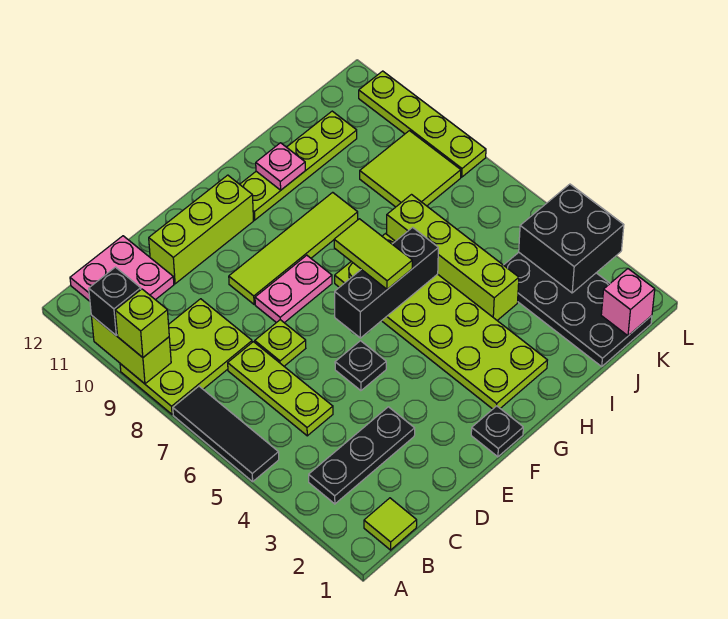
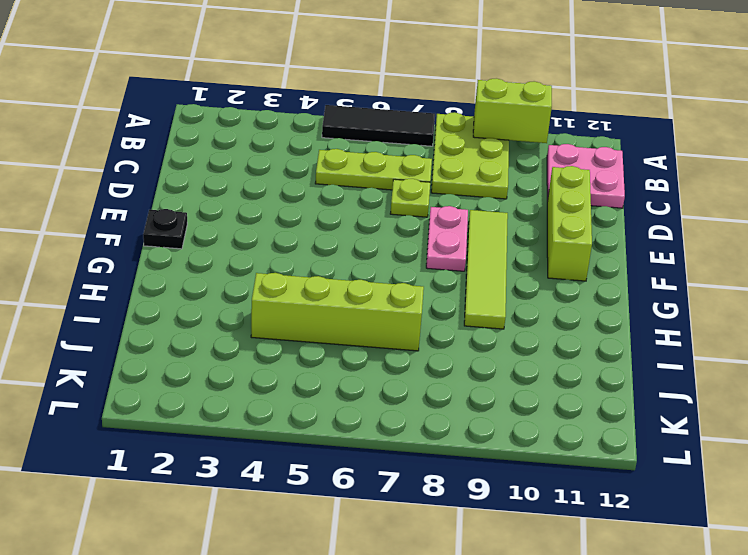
none -> lime tile B1 level 1
none -> black plate B3:D3 level 1
none -> black plate E5 level 1

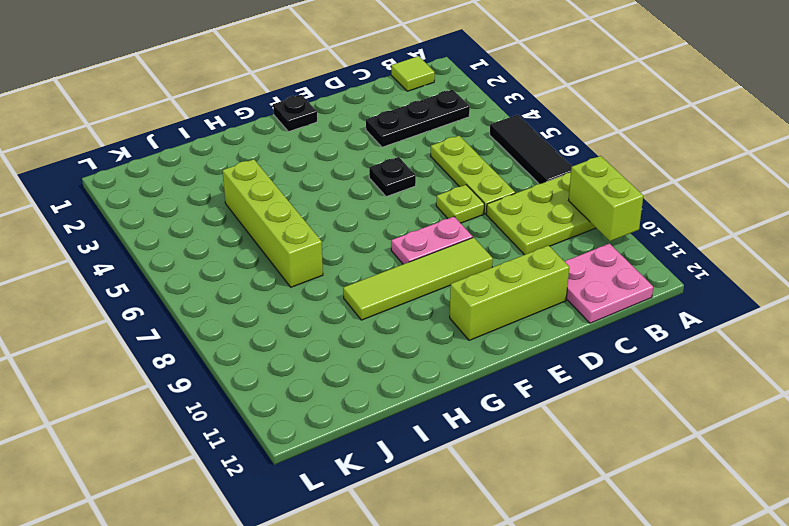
none -> lime plate G2:H7 level 1
none -> lime plate G11:J11 level 1
none -> black plate J1:K4 level 1

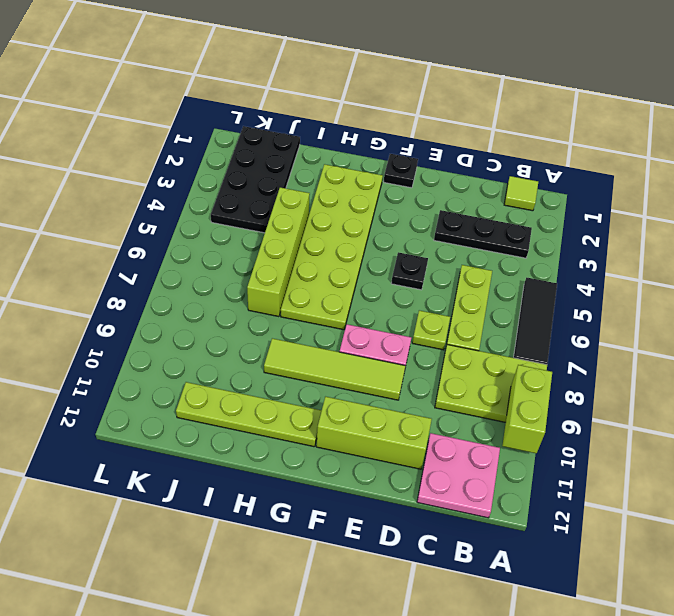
none -> lime tile J8:K9 level 1
none -> lime plate L8:L11 level 1
none -> black brick F6:H6 level 2

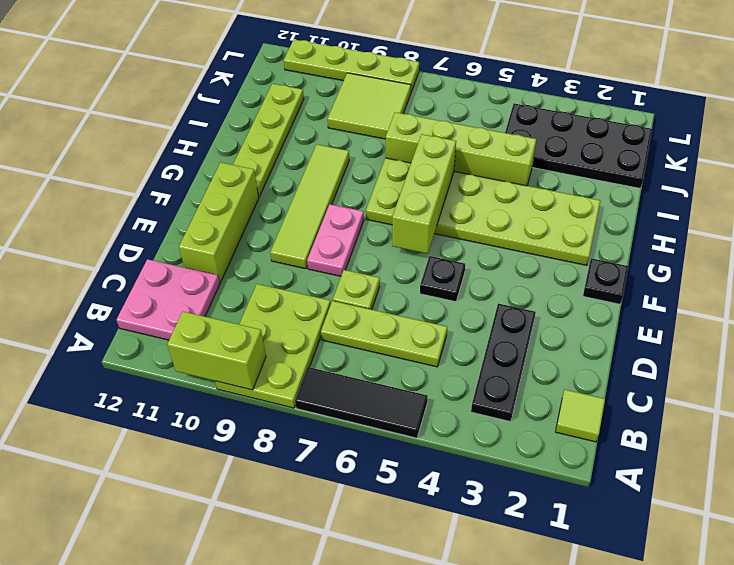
lime brick F6:H6 level 2 -> black brick F6:H6 level 2
none -> pink plate H11 level 2
none -> pink brick K1 level 2
none -> black brick K3:L4 level 2

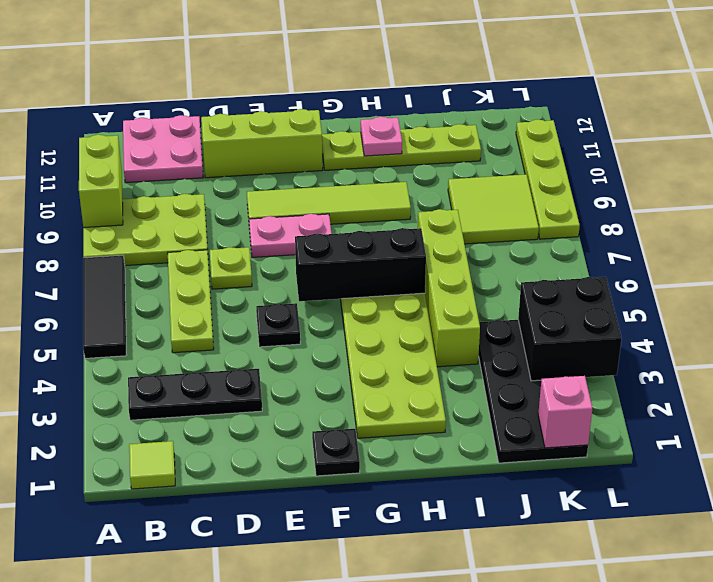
none -> lime brick A9 level 3
none -> black brick A10 level 3
none -> lime tile G6:G7 level 3

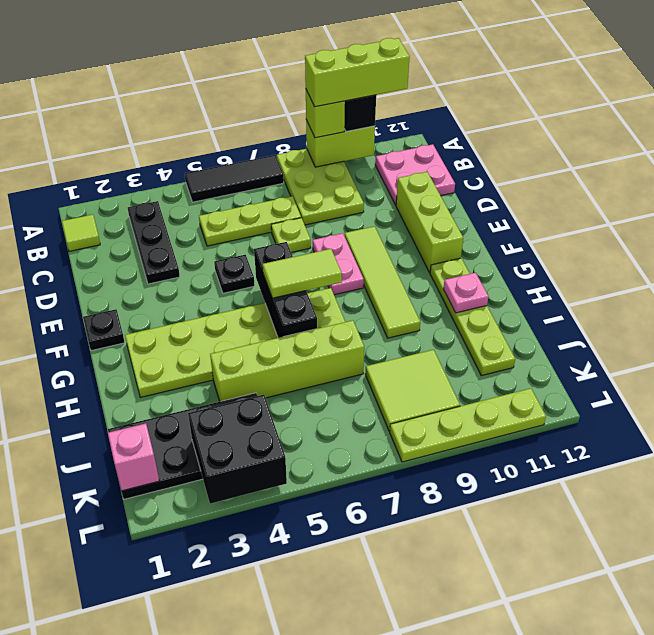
lime brick A9:A11 level 4 -> none

